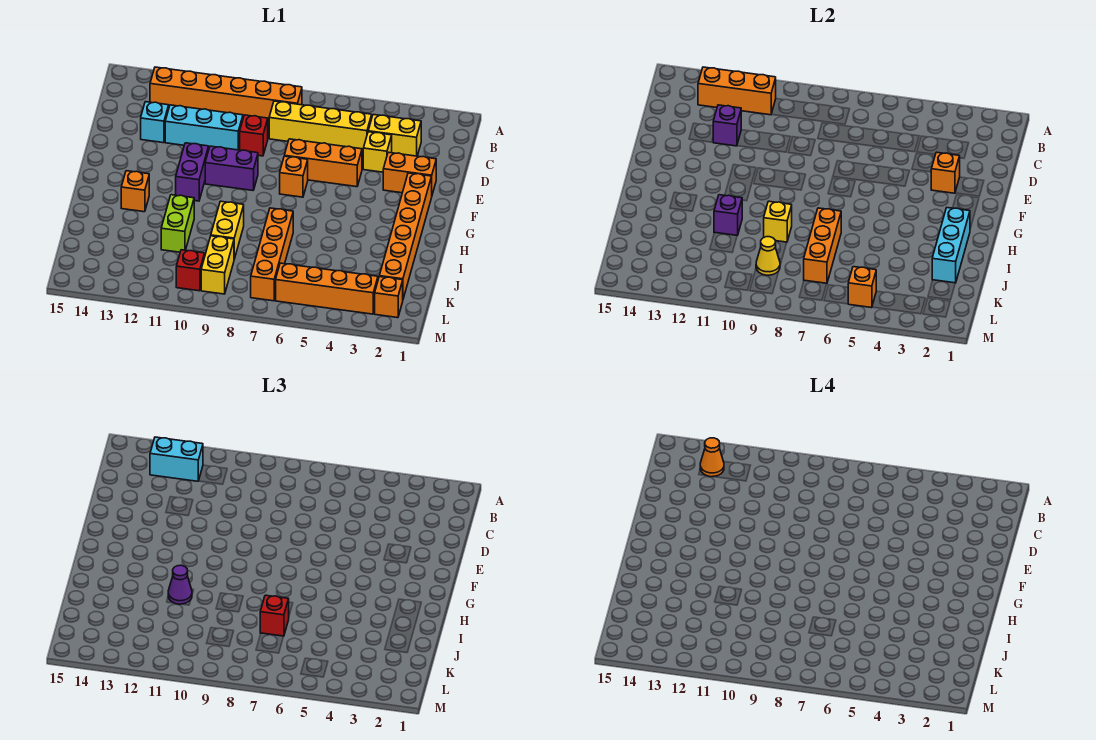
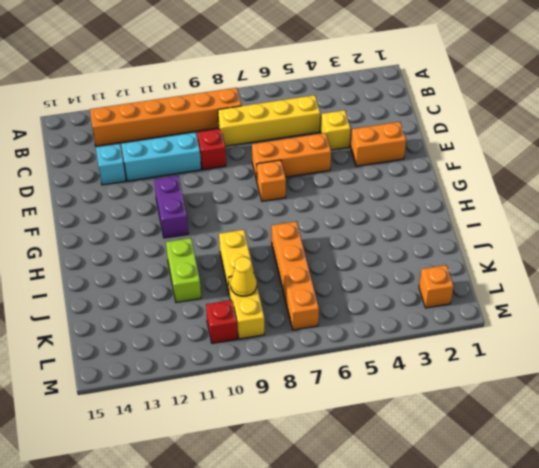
none -> yellow brick C3:C4 level 1
none -> orange brick F2:K2 level 1
none -> purple brick F9:F10 level 1
none -> orange brick H13 level 1

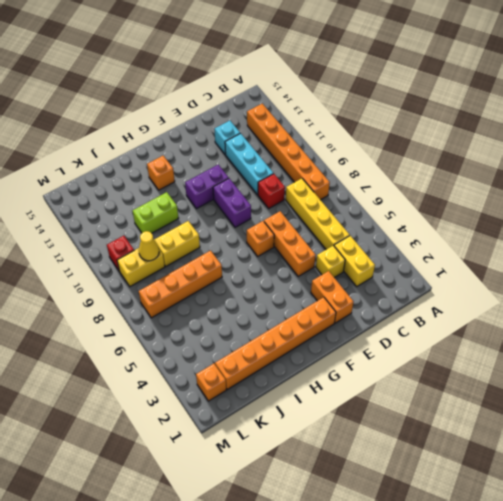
none -> orange brick L3:L6 level 1
none -> orange brick B11:B13 level 2
none -> purple brick D12 level 2
none -> orange brick E3 level 2

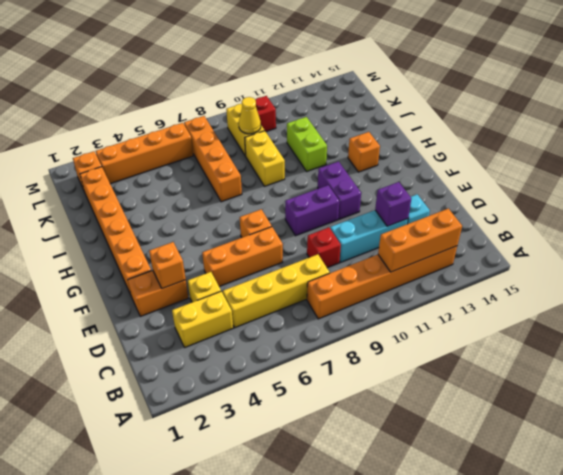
none -> cyan brick H2:J2 level 2
none -> orange brick I7:K7 level 2
none -> yellow brick I9 level 2
none -> purple brick I11 level 2

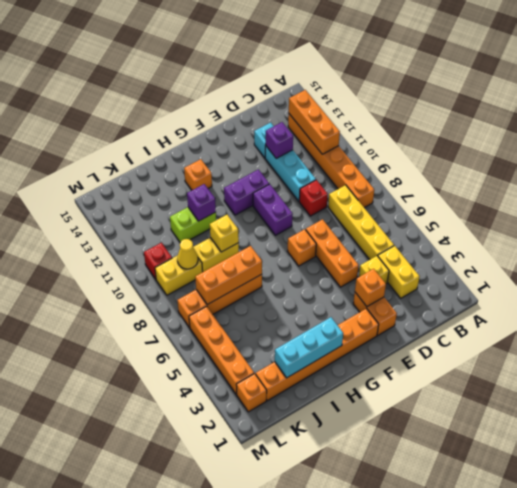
none -> orange brick L5 level 2
none -> cyan brick B12:B13 level 3
none -> purple cone I11 level 3
none -> red brick J7 level 3

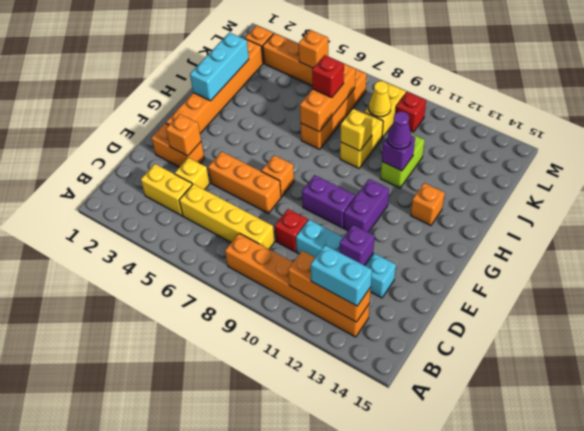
none -> orange cone B13 level 4

